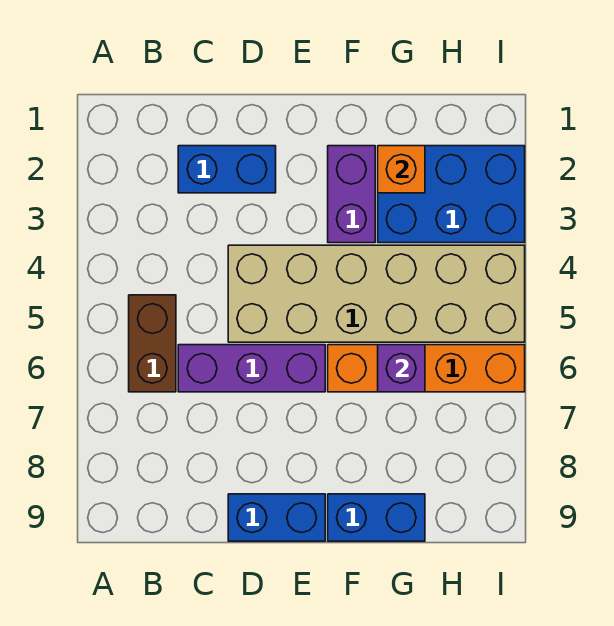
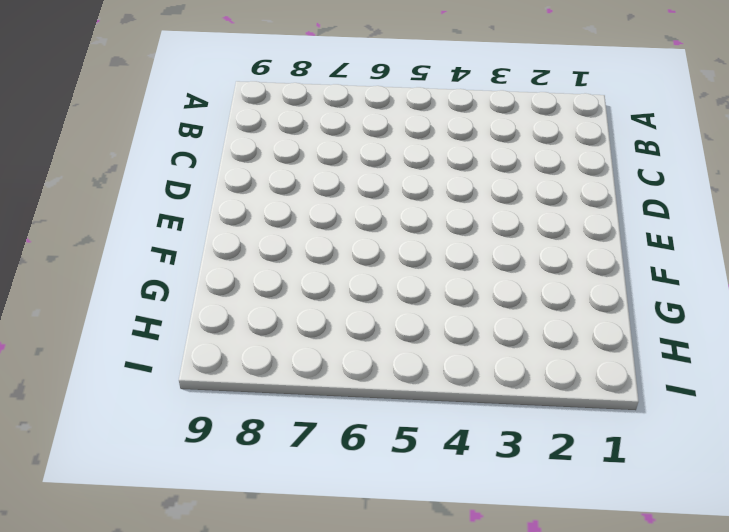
none -> brown brick B5:B6 level 1
none -> blue brick C2:D2 level 1

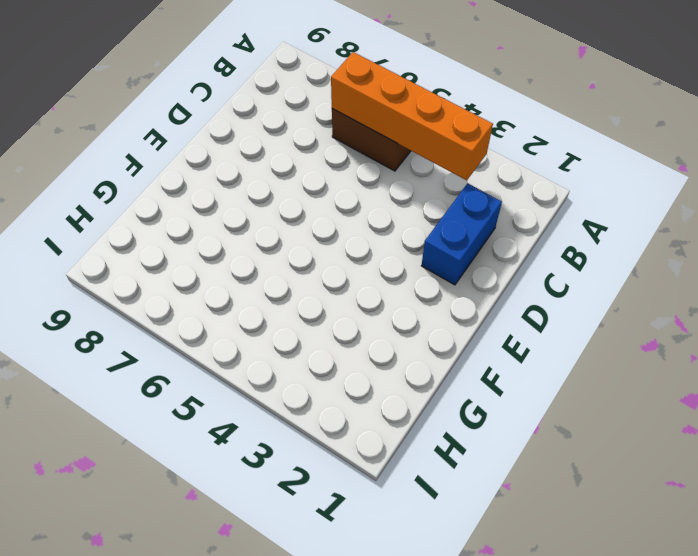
orange brick B3:B6 level 2 -> orange brick F6:I6 level 1
none -> purple brick C6:E6 level 1
none -> tan brick D4:I5 level 1

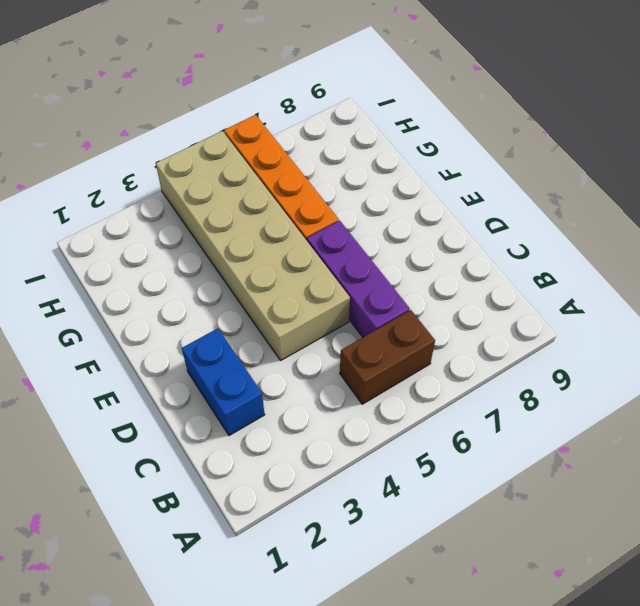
none -> blue brick D9:E9 level 1
none -> purple brick F2:F3 level 1

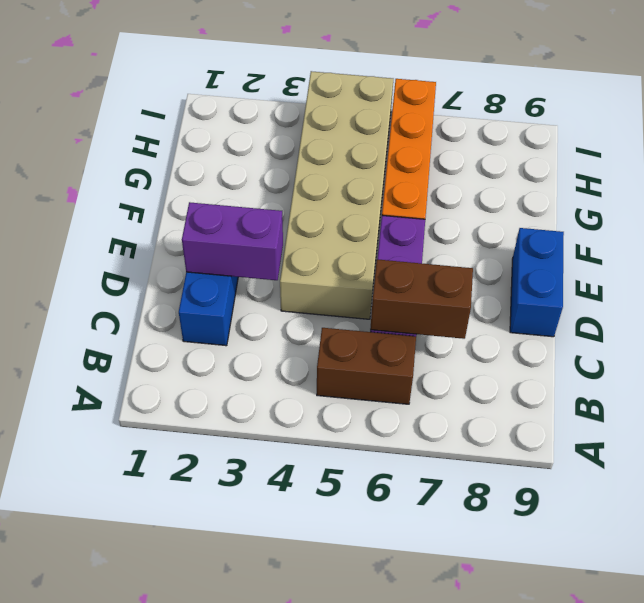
brown brick C6:C7 level 2 -> none
purple brick D2:D3 level 2 -> purple brick F2:F3 level 1
none -> blue brick F9:G9 level 1
none -> blue brick G2:I3 level 1

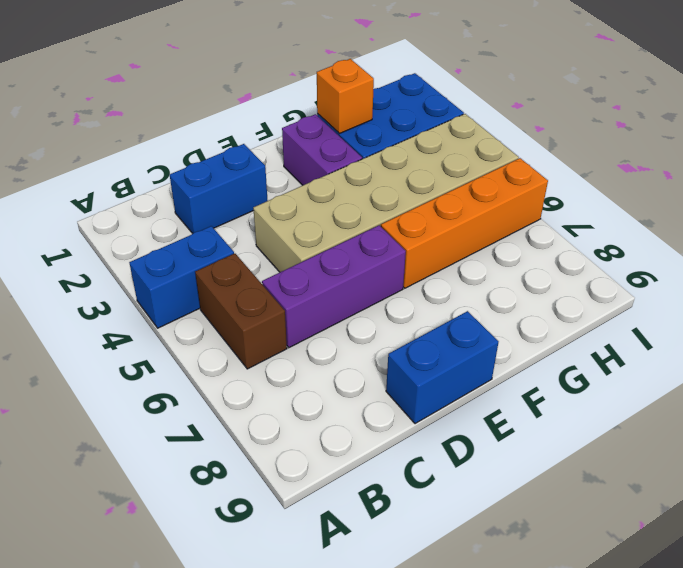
blue brick A4:B4 level 1 -> blue brick F9:G9 level 1
none -> purple brick G6 level 2

